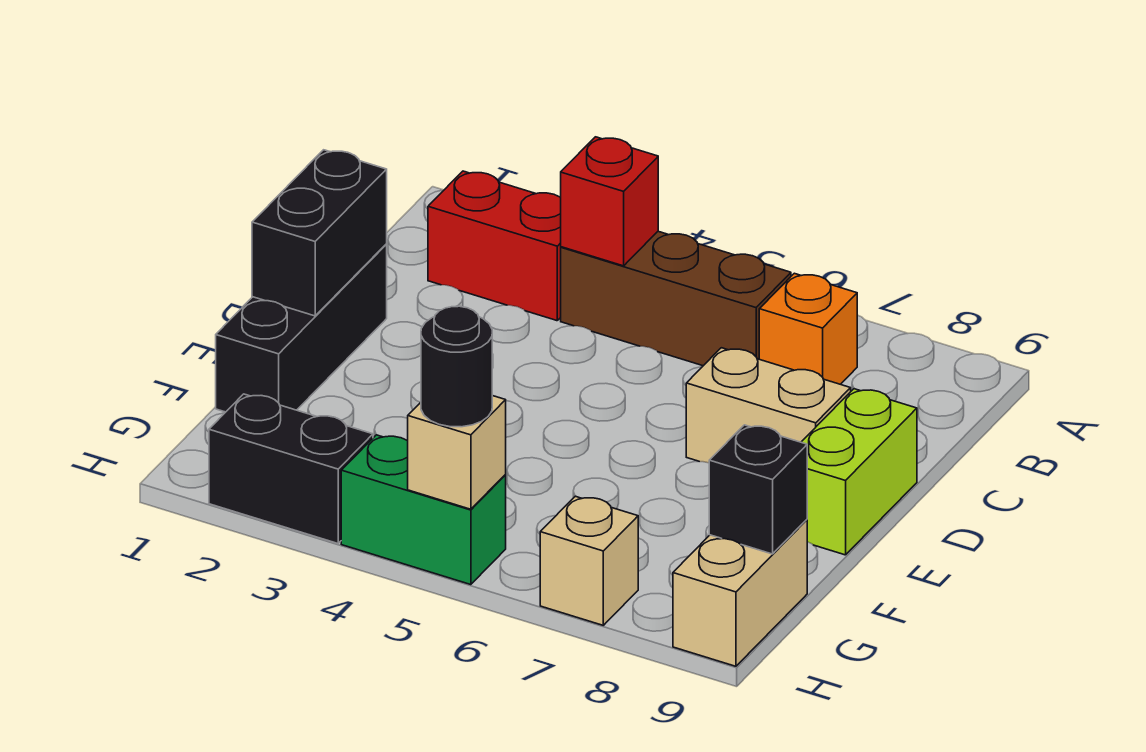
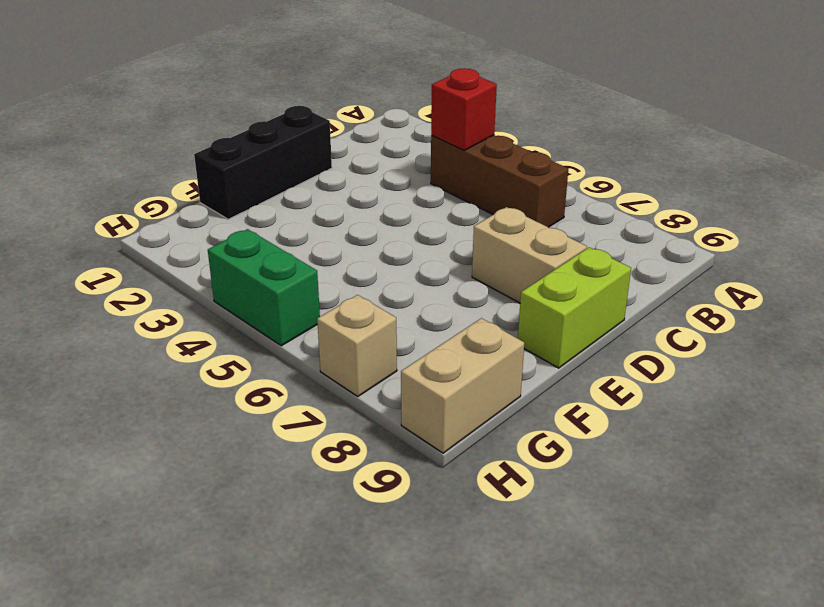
none -> red brick B2:B3 level 1
none -> orange brick B7 level 1
none -> black brick H2:H3 level 1

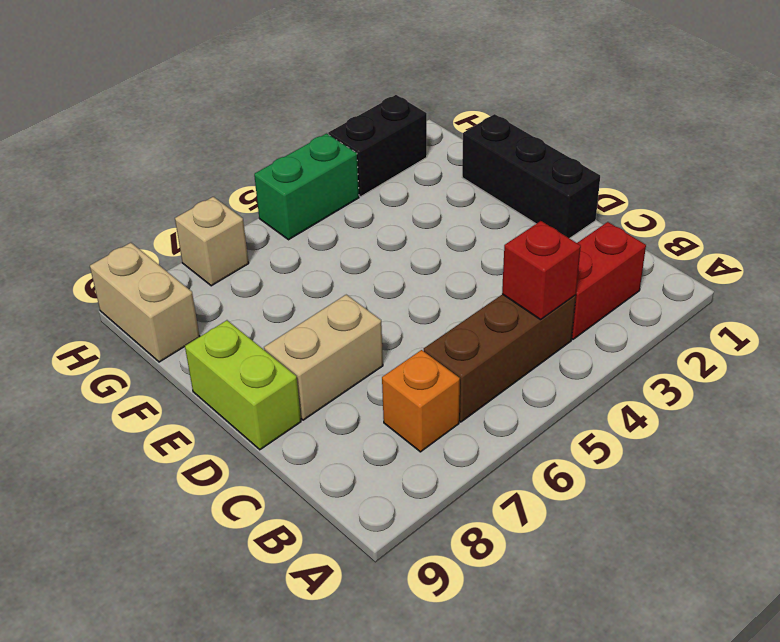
none -> black brick D1:E1 level 2
none -> black brick G9 level 2
none -> tan brick H5 level 2

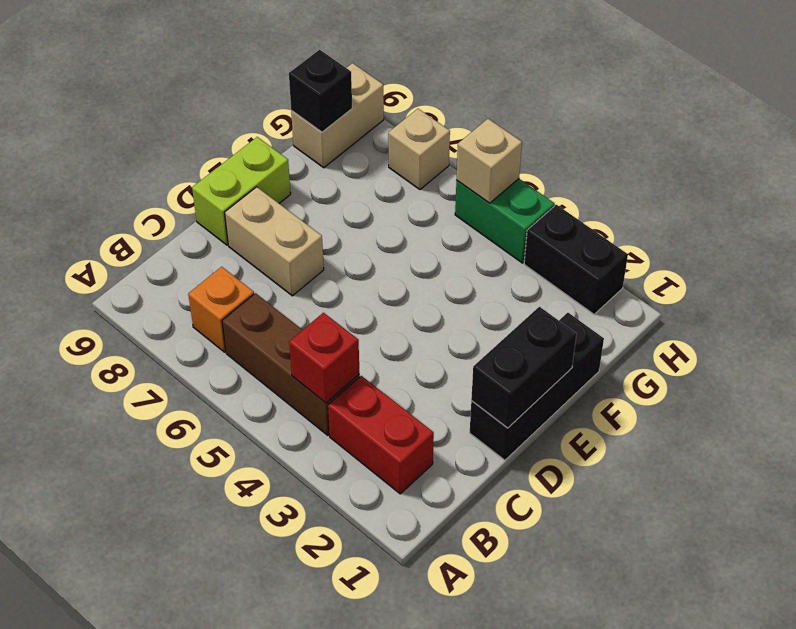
none -> black round brick H5 level 3

